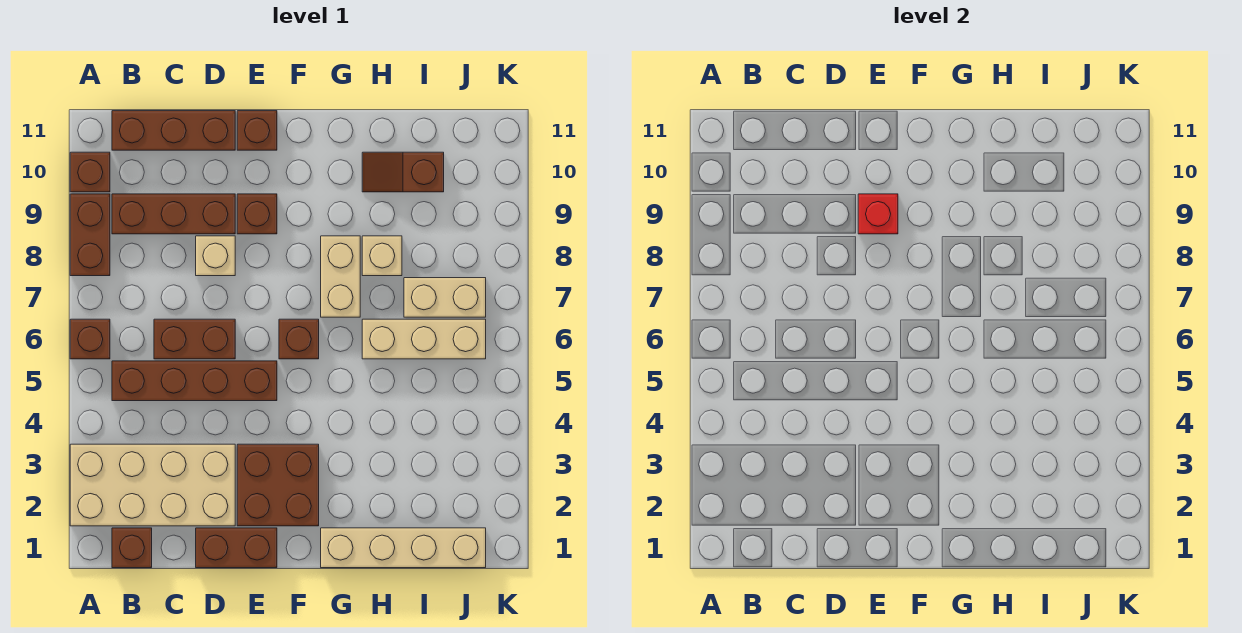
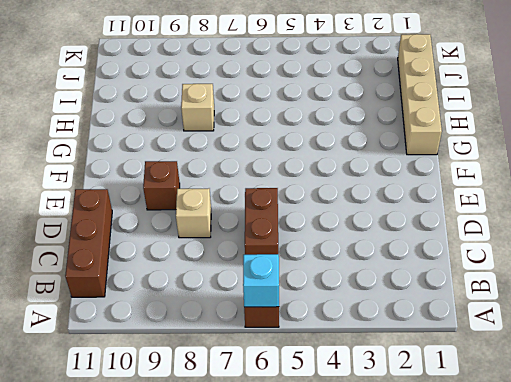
cyan brick A6 level 2 -> none
none -> tan brick A2:D3 level 1
none -> brown brick A8:A9 level 1
none -> brown brick A10 level 1

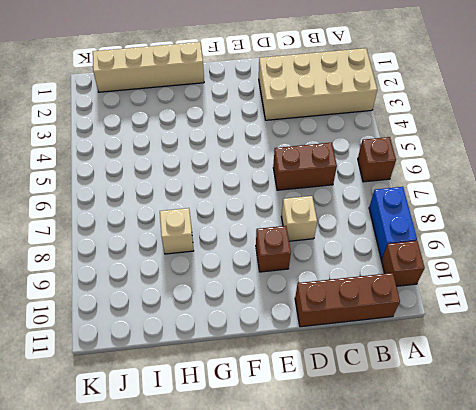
blue brick A8:A9 level 1 -> brown brick A8:A9 level 1
none -> brown brick B1 level 1
none -> brown brick B5:E5 level 1
none -> brown brick B9:D9 level 1

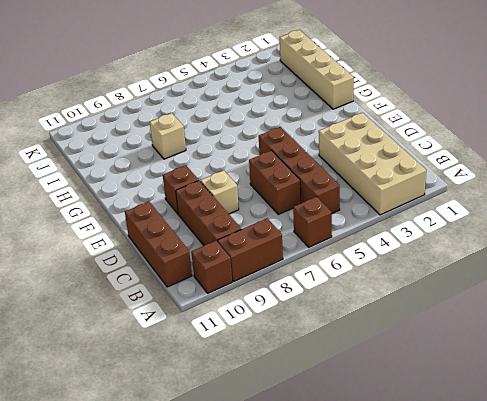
none -> brown brick B1 level 1
none -> brown brick D1:E1 level 1
none -> brown brick E2:F3 level 1

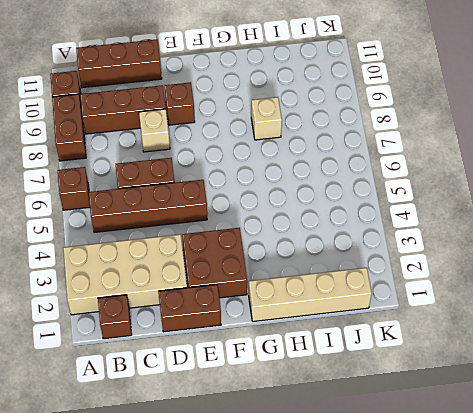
none -> brown brick E11 level 1
none -> brown brick F6 level 1
none -> tan brick G7:G8 level 1

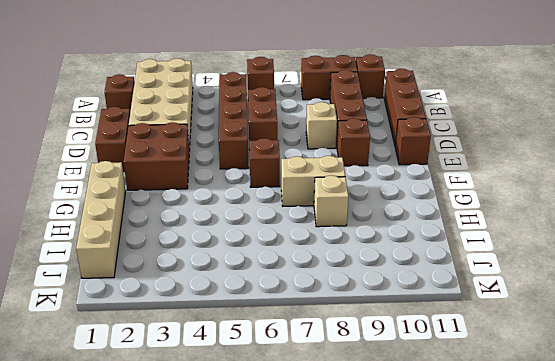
none -> tan brick H6:J6 level 1
none -> brown slope H10:I10 level 1 top I
none -> tan brick I7:J7 level 1

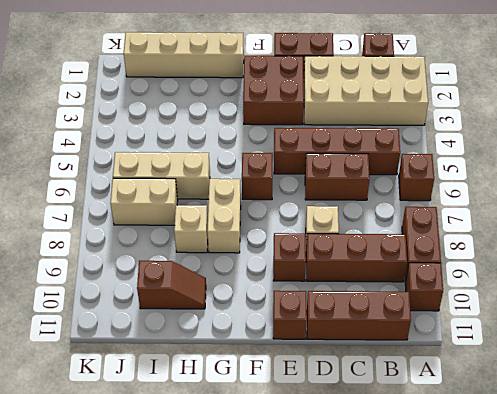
none -> red brick E9 level 2

